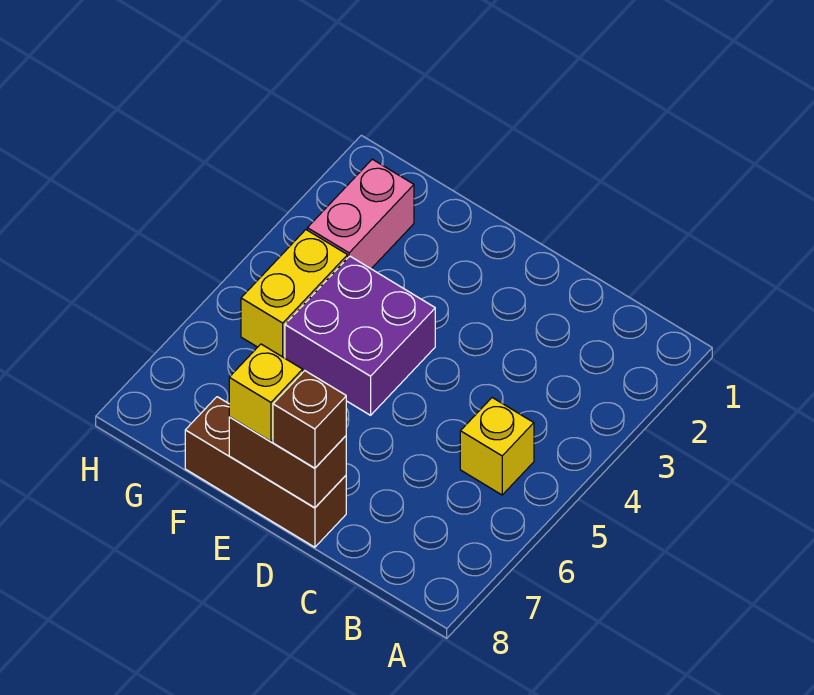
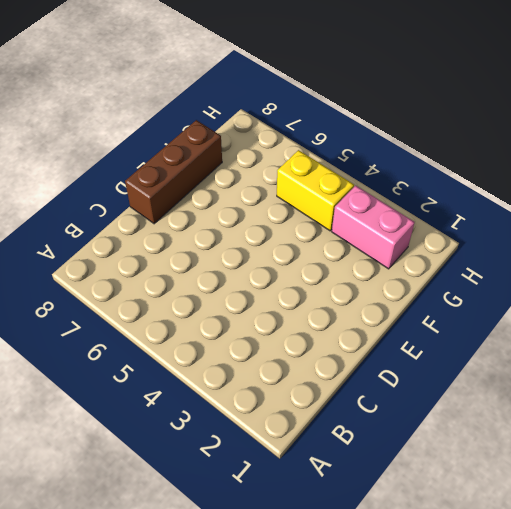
none -> yellow brick B5 level 1
none -> purple brick E4:F5 level 1

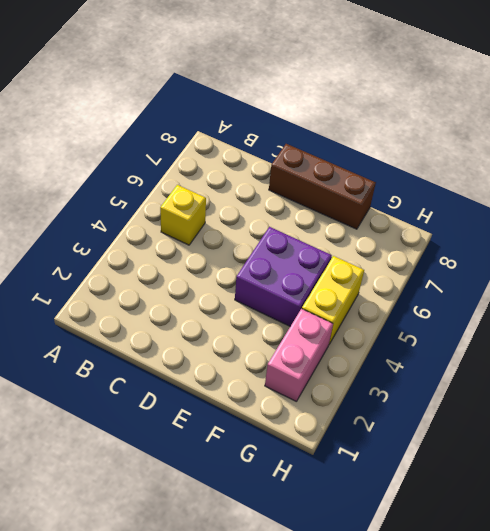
none -> brown brick D8:E8 level 2
none -> brown brick D8 level 3

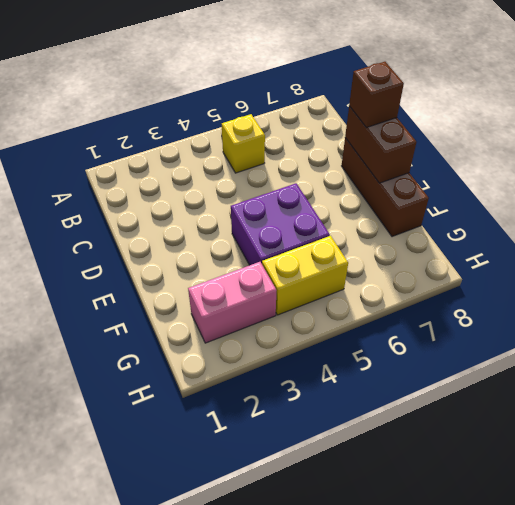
none -> yellow brick E8 level 3

